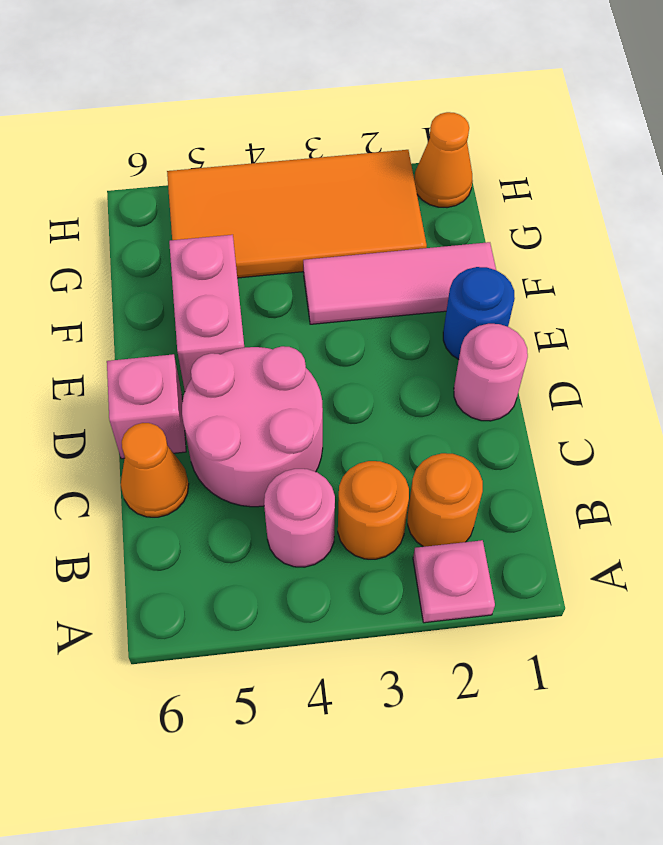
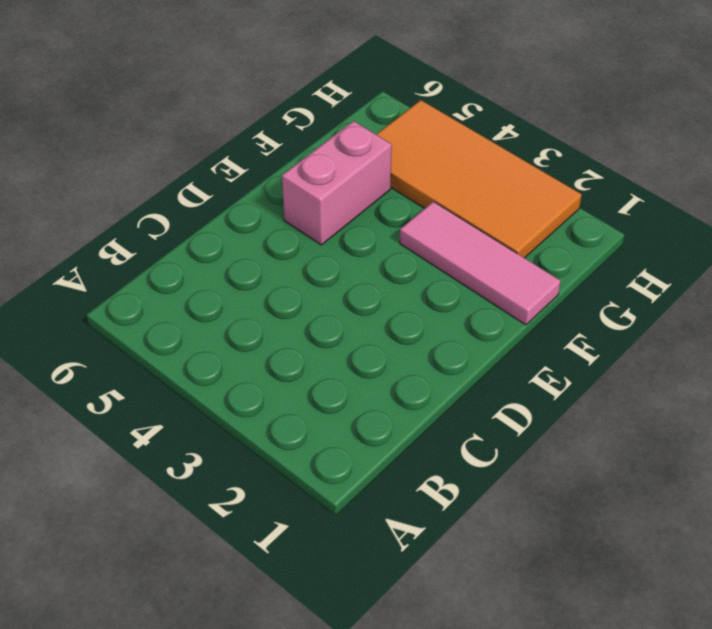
none -> pink plate A2 level 1
none -> orange round brick B2 level 1
none -> orange round brick B3 level 1

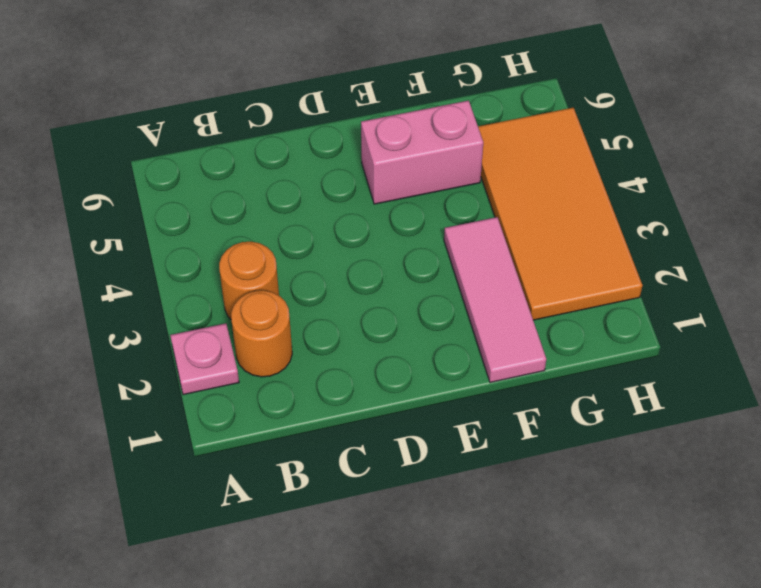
none -> pink round brick B4 level 1
none -> pink round brick C4:D5 level 1
none -> orange cone C6 level 1

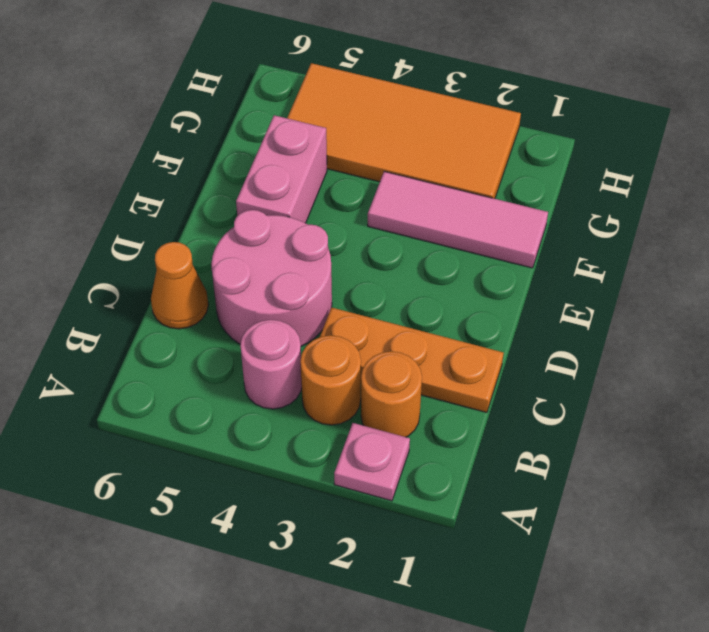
orange plate C1:C3 level 1 -> none
none -> pink round brick D1 level 1
none -> pink brick D6 level 1
none -> blue round brick E1 level 1

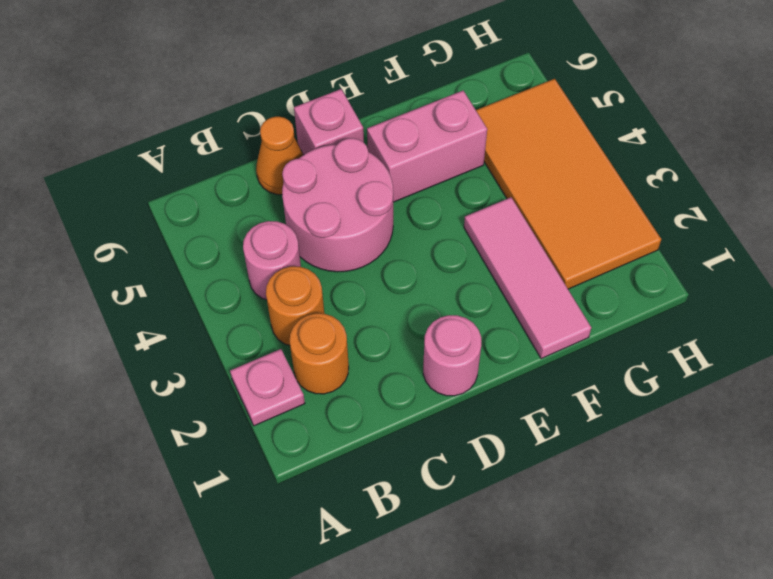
none -> blue round brick E1 level 1
none -> orange cone H1 level 1

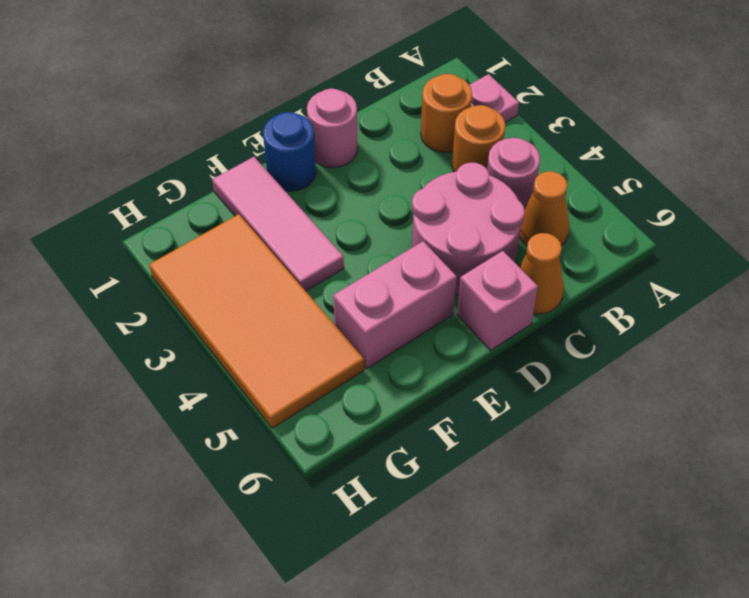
orange cone B5 level 1 -> orange cone H1 level 1

